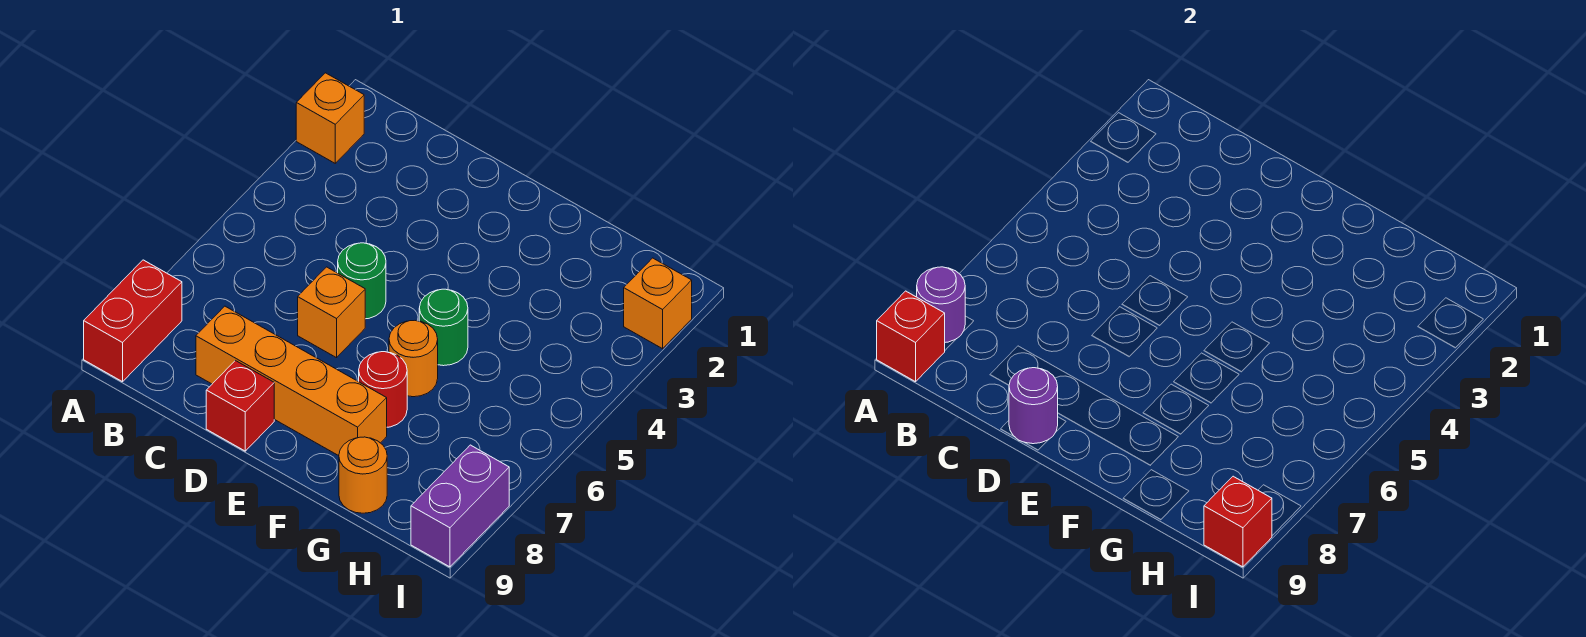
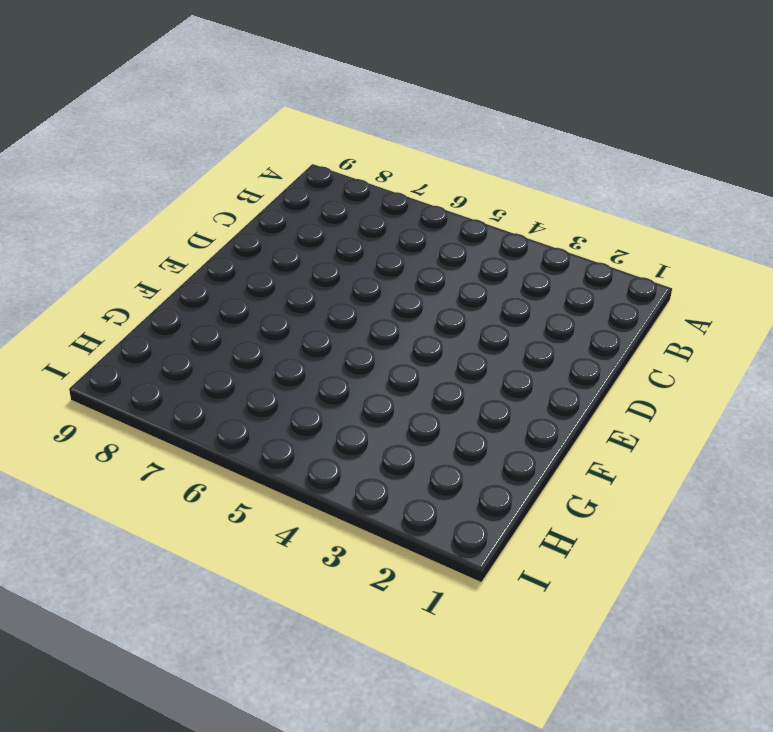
none -> orange brick A2 level 1
none -> red brick A8:A9 level 1
none -> orange brick C8:F8 level 1

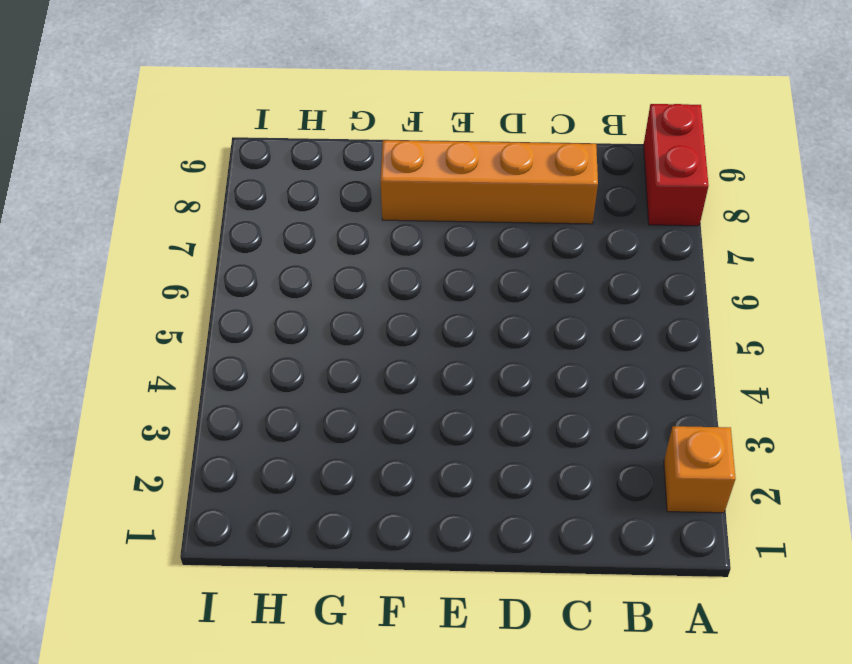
none -> green round brick D5 level 1
none -> orange brick D6 level 1
none -> red brick D9 level 1

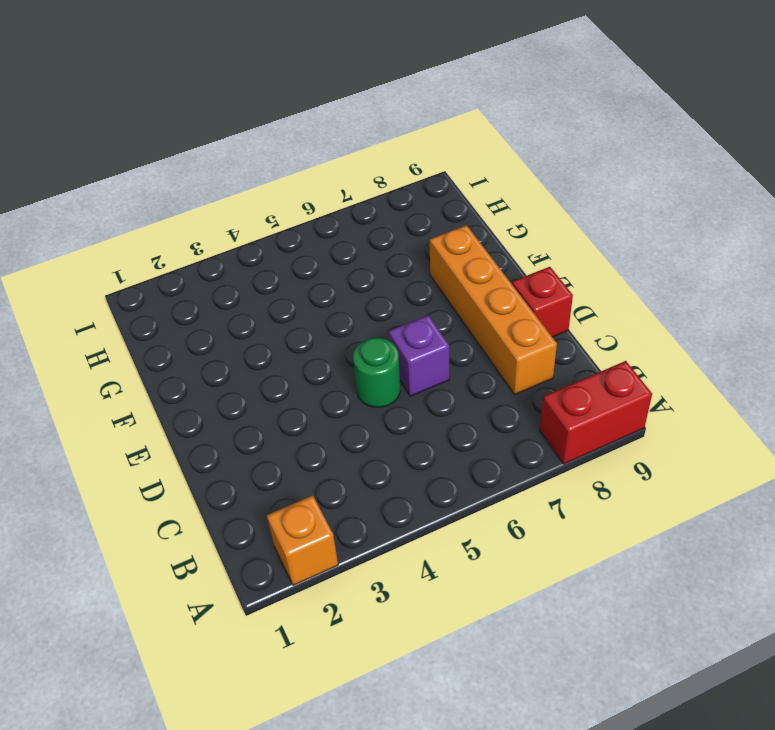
purple brick D6 level 1 -> orange brick D6 level 1
none -> green round brick F5 level 1
none -> orange round brick F6 level 1
none -> red round brick F7 level 1

